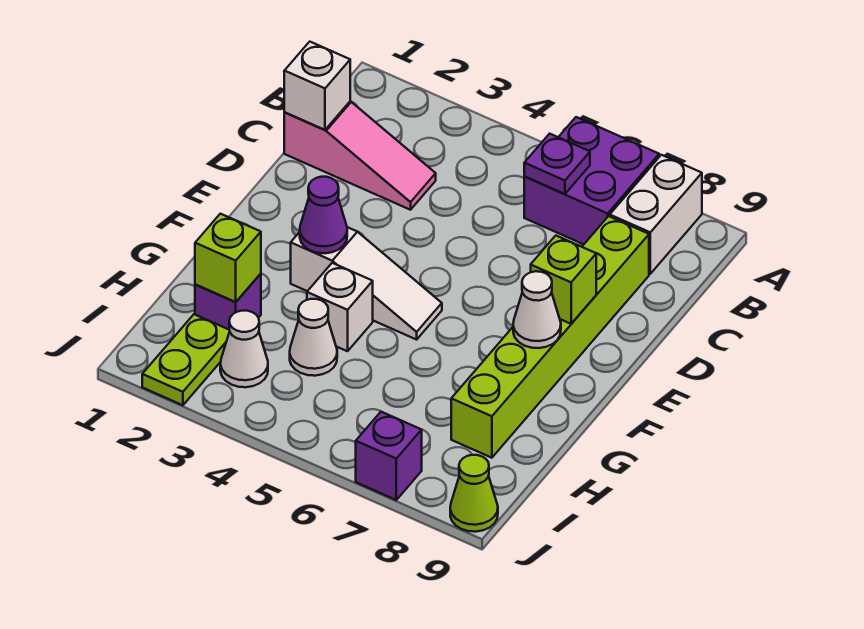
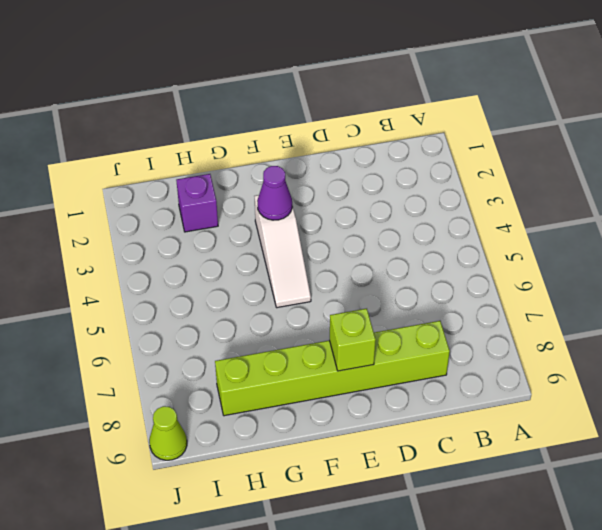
none -> purple brick A6:B7 level 1
none -> white brick A8:B8 level 1
none -> pink slope C1:C3 level 1 top 1

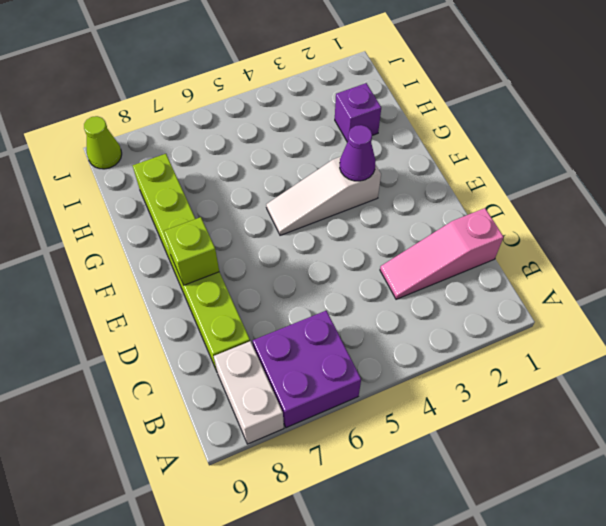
none -> white brick G4 level 1
none -> white cone H4 level 1
none -> lime plate I2:J2 level 1

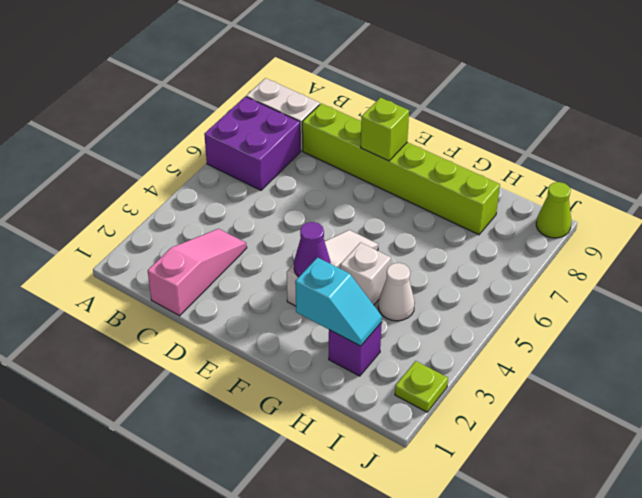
cyan slope G2:H2 level 2 top G -> lime brick H2 level 2
lime plate J2 level 1 -> lime plate I2:J2 level 1
none -> white cone I3 level 1
none -> purple brick J7 level 1
none -> purple plate B6 level 2

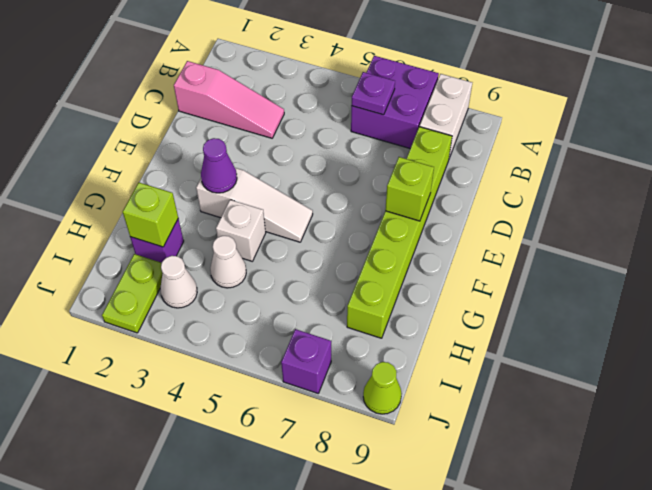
none -> white brick C1 level 2
none -> white cone F8 level 2

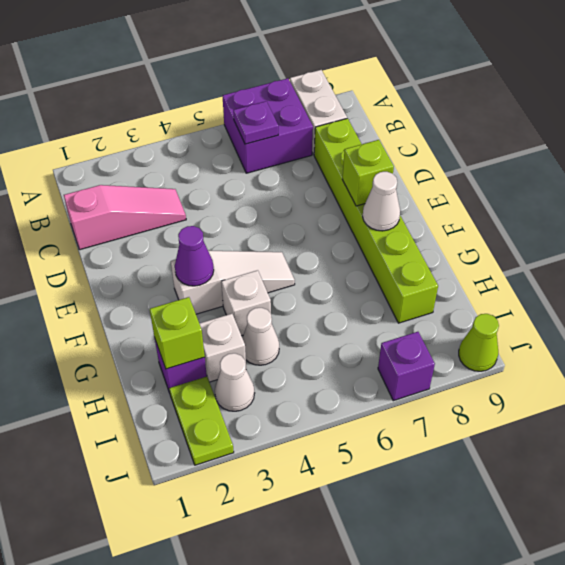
white brick H3 level 1 -> white brick C1 level 2

